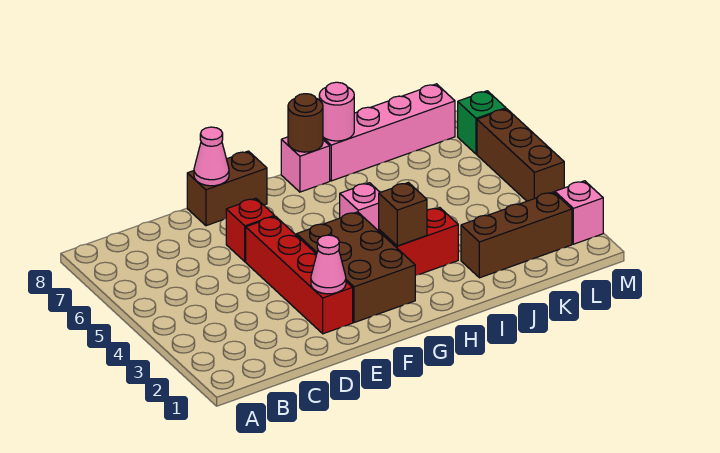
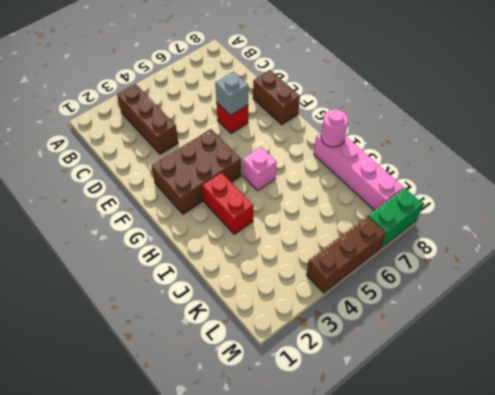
brown brick B3:D3 level 1 -> brown brick J2:L2 level 1
grey brick E6 level 2 -> none
green brick M7:M8 level 1 -> green brick M7 level 1
none -> red brick E2:E5 level 1
none -> pink brick H8 level 1
none -> pink brick M2 level 1

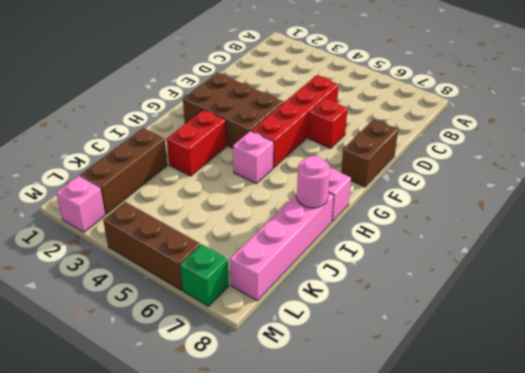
red brick D5:G5 level 1 -> red brick E2:E5 level 1
none -> pink cone E2 level 2
none -> pink cone E8 level 2
none -> brown brick H3 level 2

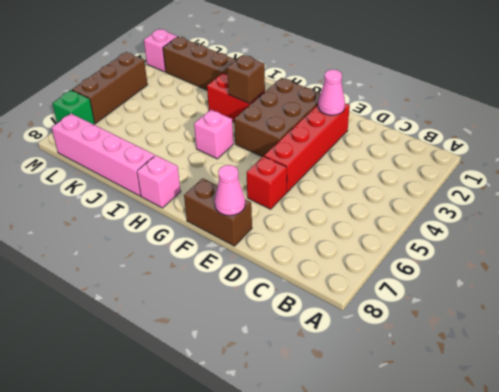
none -> brown round brick H8 level 2
none -> pink round brick I8 level 2

